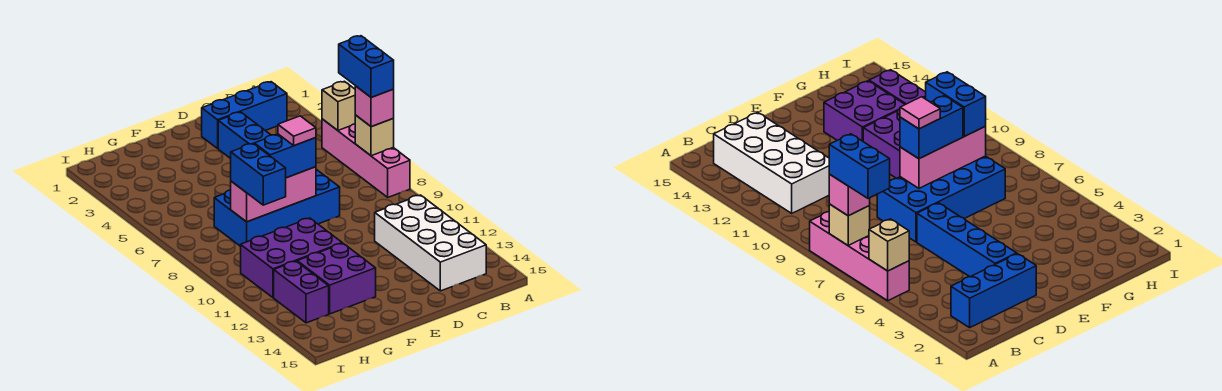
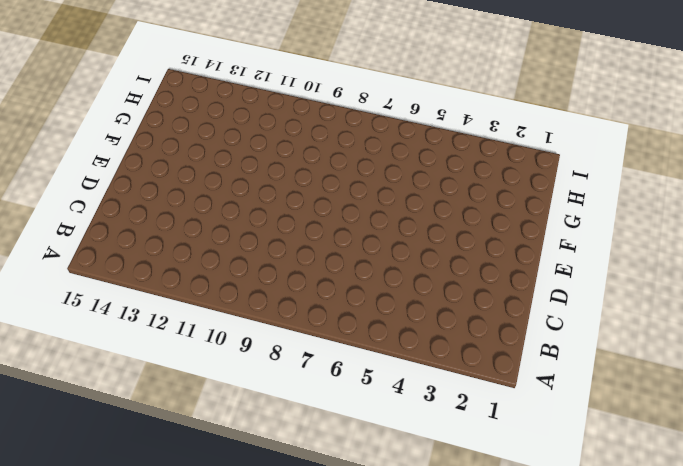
none -> pink brick A5:A8 level 1
none -> blue brick B2:D2 level 1
none -> white brick B11:C14 level 1

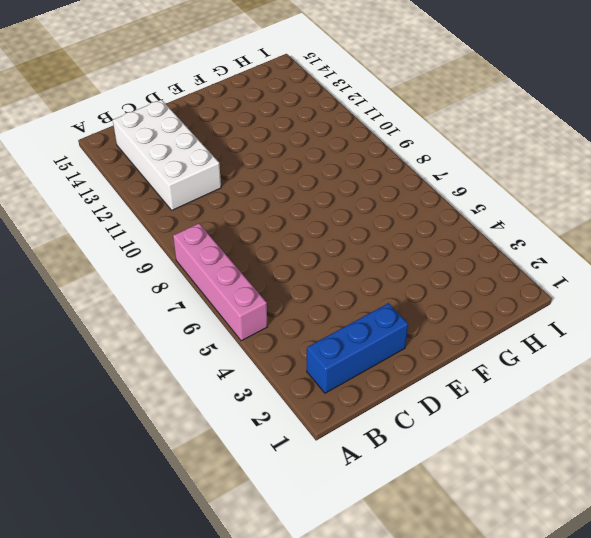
none -> blue brick D3:D6 level 1
none -> blue brick D7:G8 level 1
none -> purple brick F10:H11 level 1

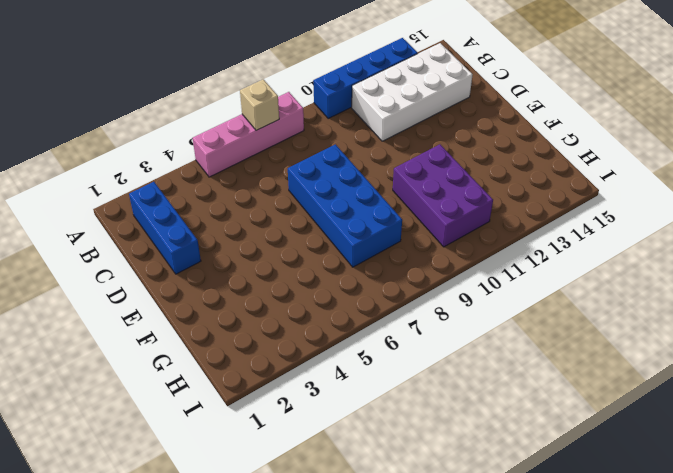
blue brick A10:A13 level 1 -> blue brick D3:D6 level 1
none -> purple brick F12:G13 level 1
none -> purple brick H12:H13 level 1
none -> tan brick A5 level 2

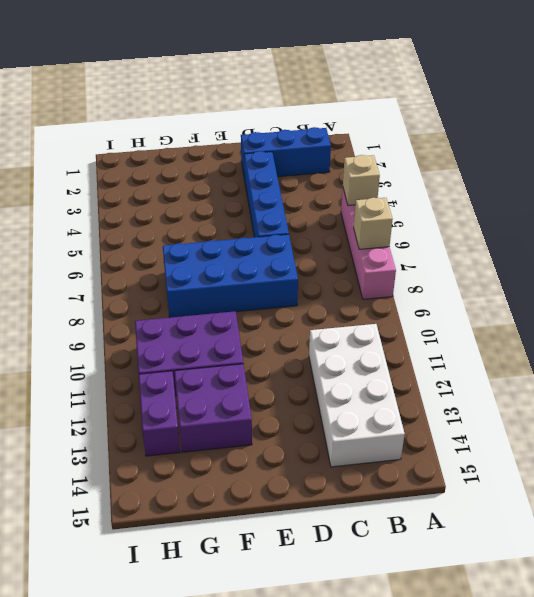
none -> pink brick E8:G8 level 2
none -> pink brick A7 level 3
none -> blue brick E8:F8 level 3

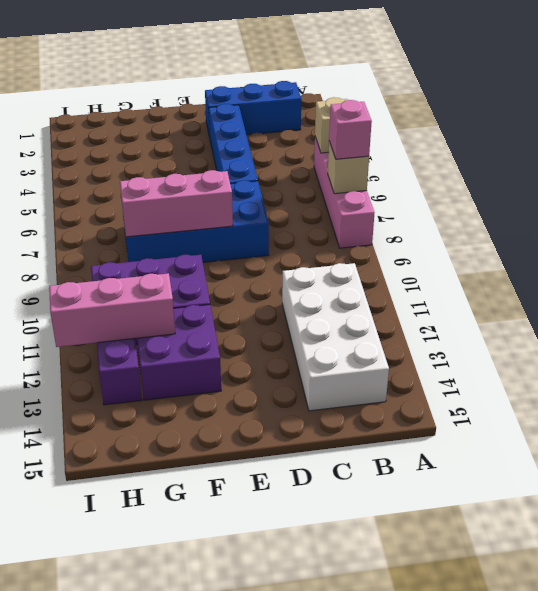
pink brick G12:I12 level 2 -> none
none -> blue brick E8:F8 level 3
none -> blue brick G8:G9 level 3
none -> blue brick A6:A7 level 4

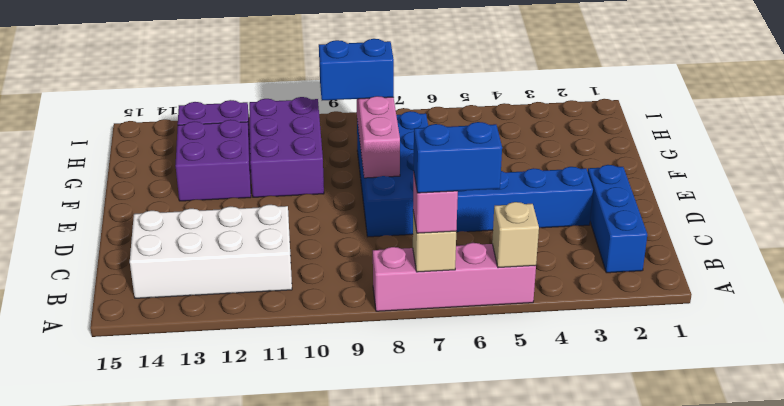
none -> blue brick E8:F8 level 3
none -> pink tile E8 level 4

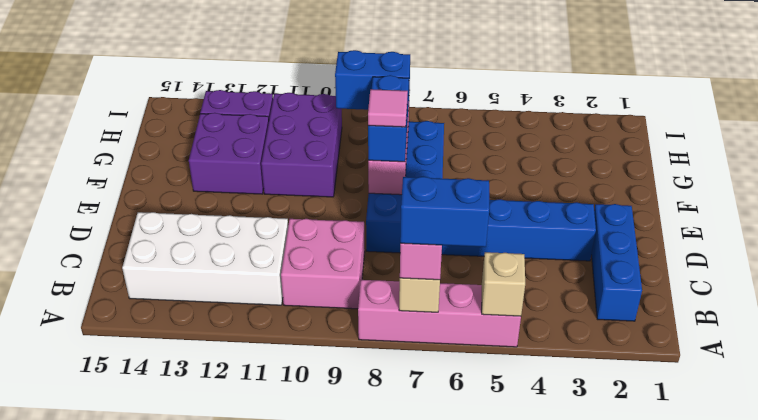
pink brick B9:C10 level 1 -> none

